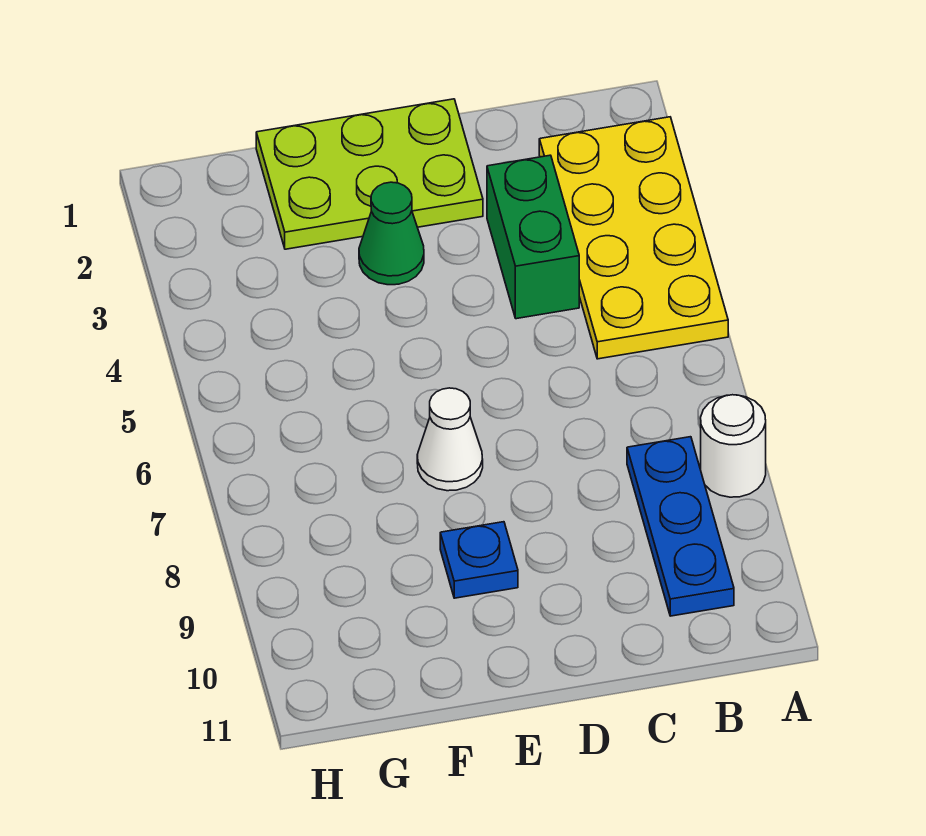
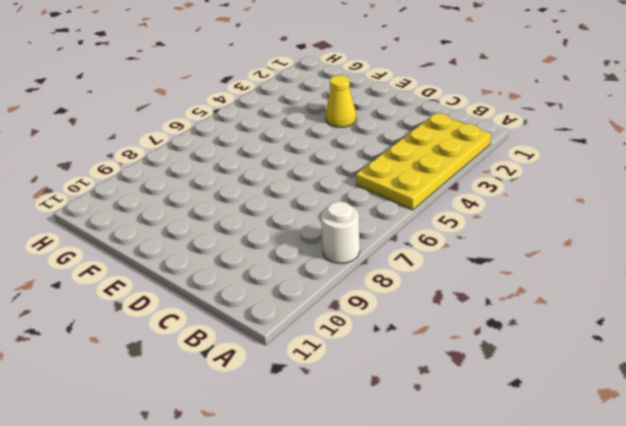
yellow cone E3 level 1 -> green cone E3 level 1
none -> blue plate B8:B10 level 1
none -> green brick C3:C4 level 1

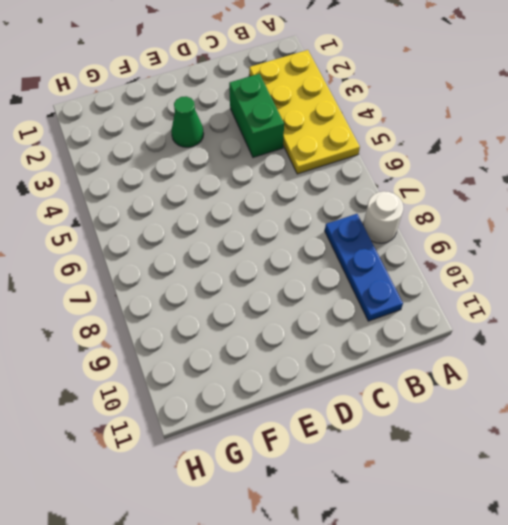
none -> lime plate D1:F2 level 1
none -> white cone E7 level 1

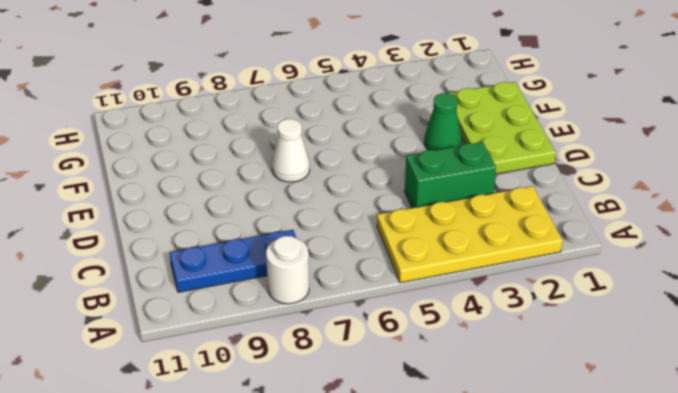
none -> blue plate E9 level 1

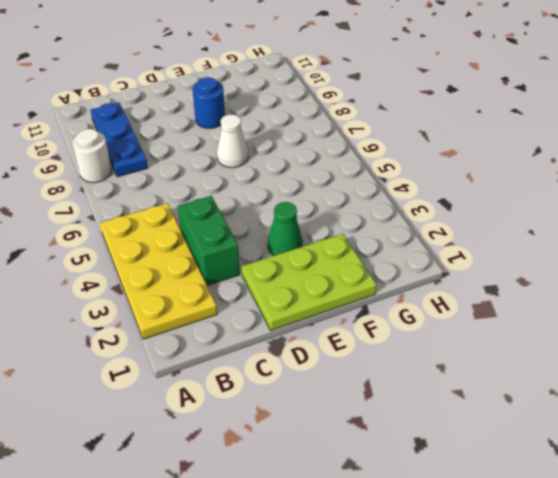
blue round brick E9 level 1 -> blue plate E9 level 1

